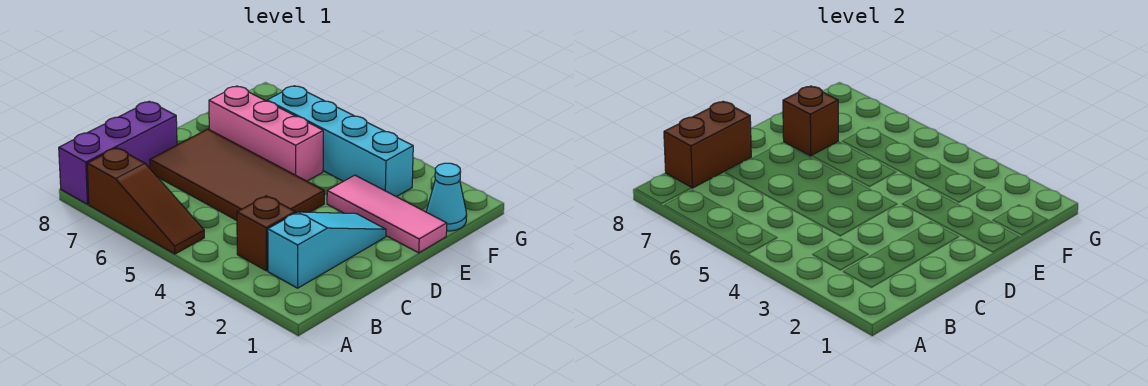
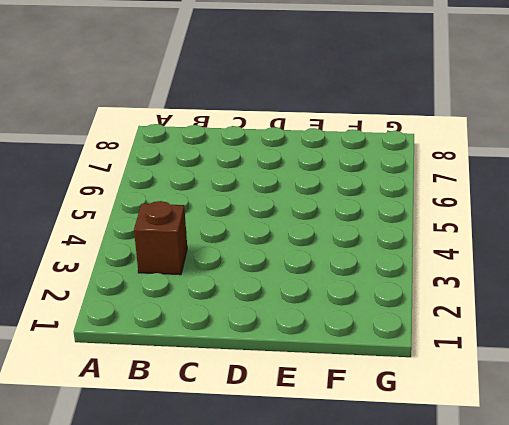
none -> brown slope A5:A7 level 1 top 7
none -> purple brick A8:C8 level 1

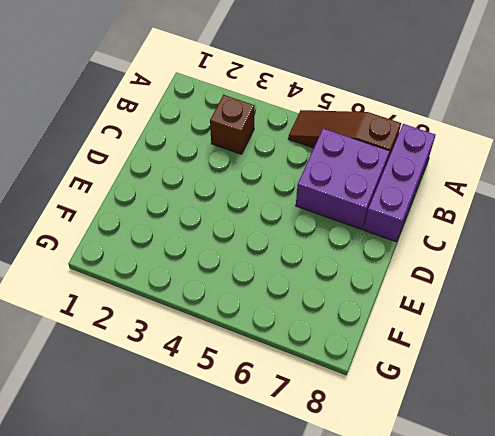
purple brick B6:C7 level 1 -> brown tile C4:D7 level 1
none -> cyan slope B2:D2 level 1 top B
none -> pink tile E1:E3 level 1

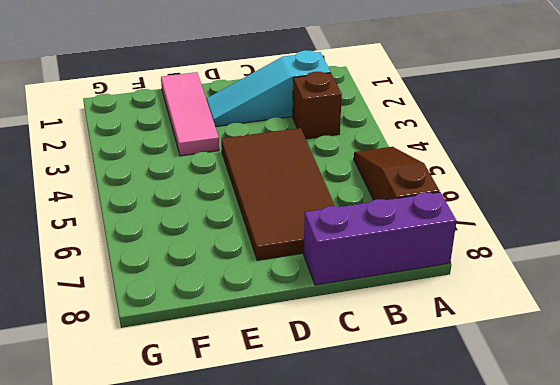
none -> pink brick E5:E7 level 1
none -> cyan cone F1 level 1

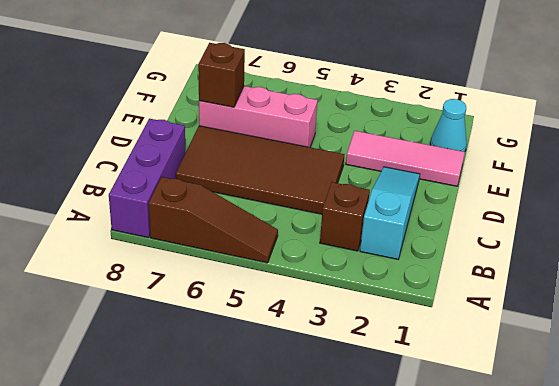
none -> cyan brick F3:F6 level 1
none -> brown brick B8:C8 level 2

